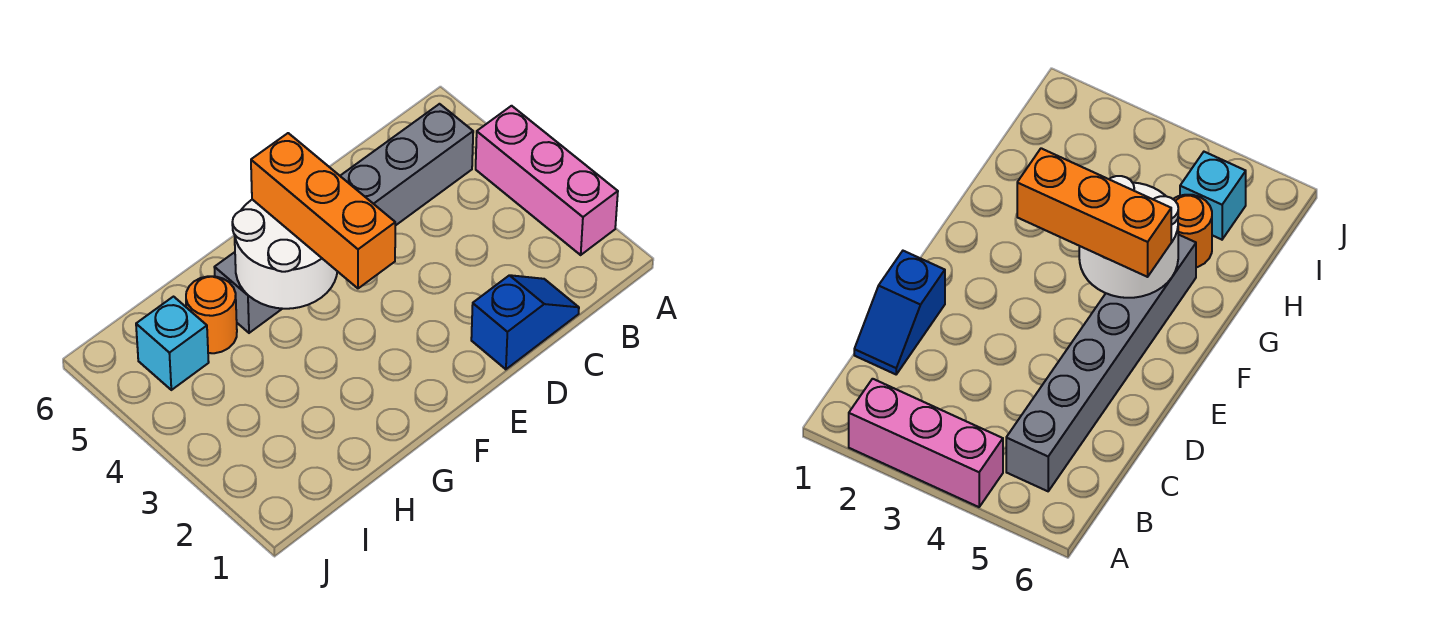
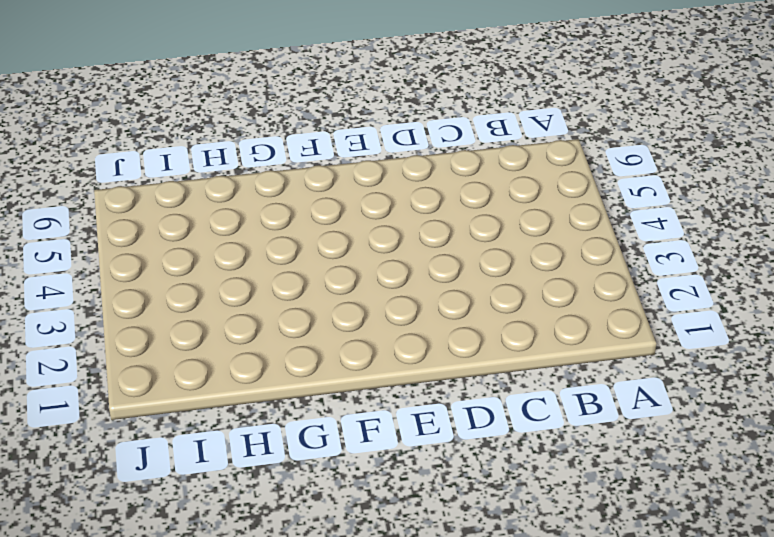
none -> pink brick A2:A4 level 1
none -> grey brick B5:G5 level 1

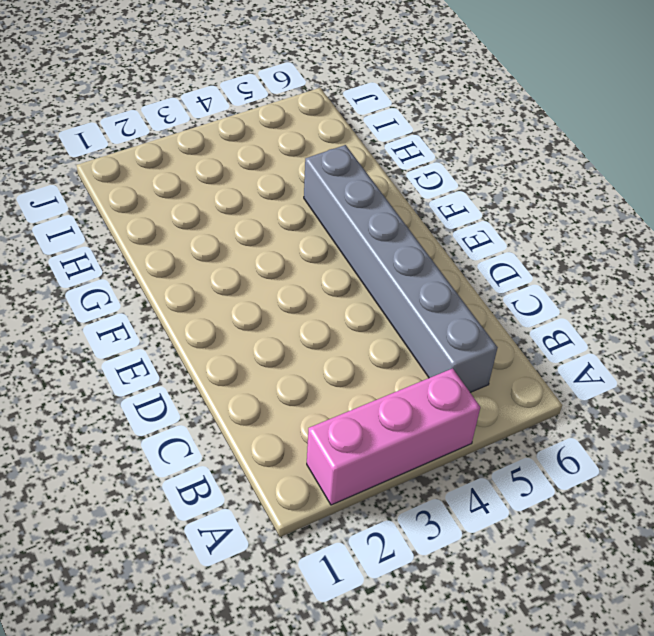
none -> blue slope C1:D1 level 1 top D
none -> orange round brick H5 level 1

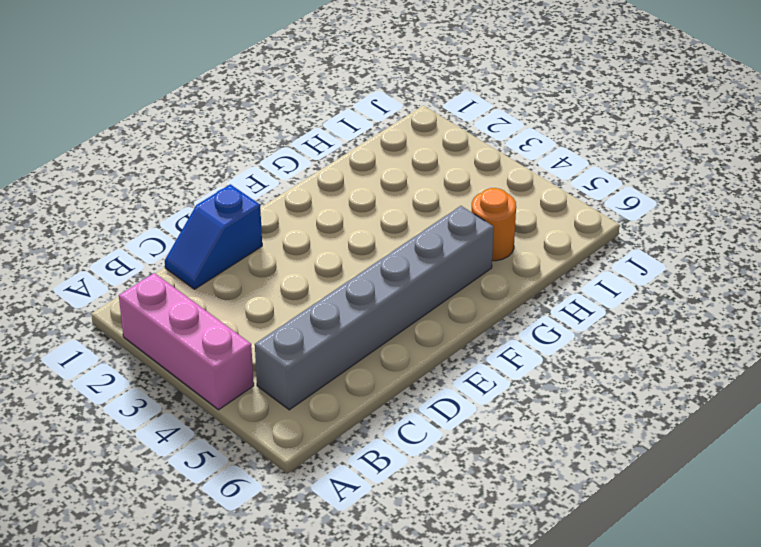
none -> cyan brick I5 level 1
none -> white round brick F4:G5 level 2

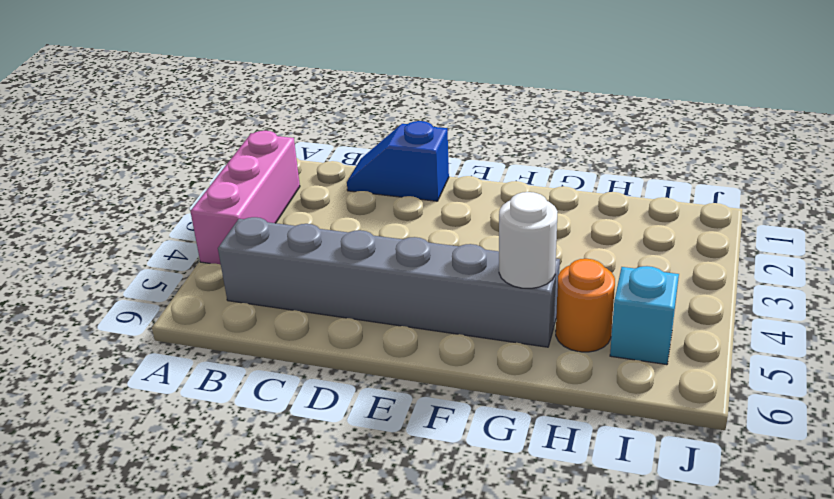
white round brick G5 level 2 -> white round brick F4:G5 level 2
none -> orange brick F3:F5 level 3

